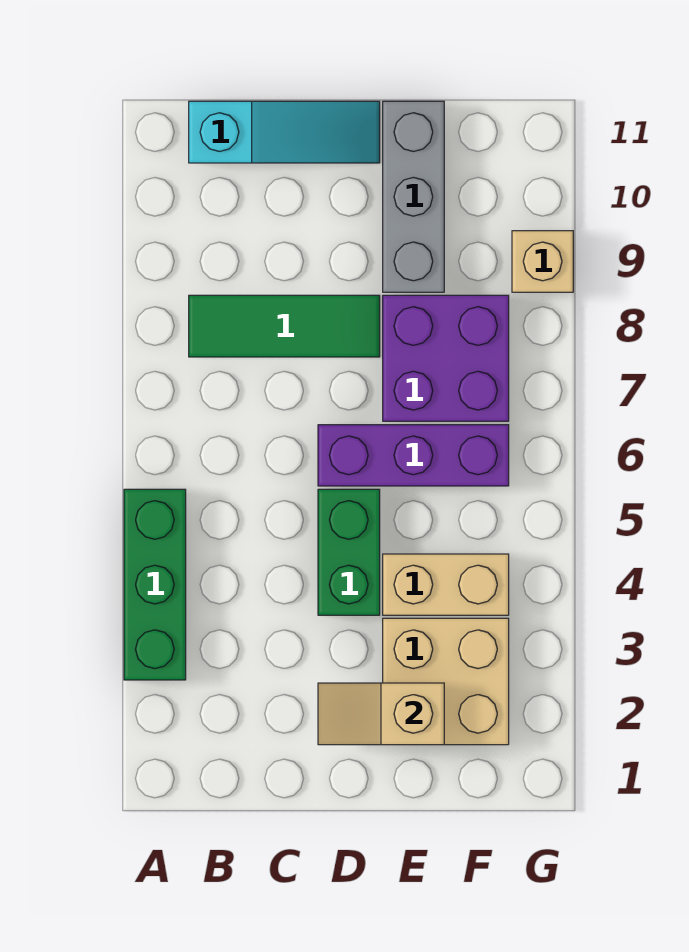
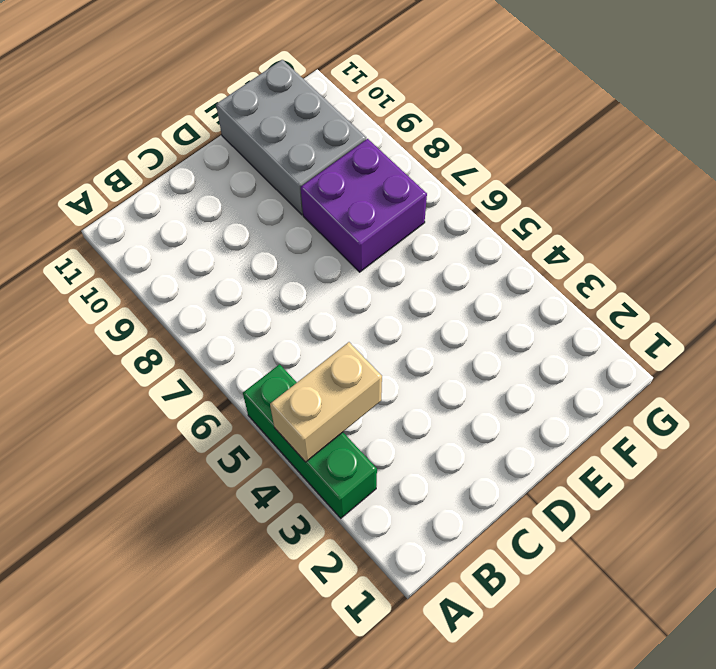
tan brick A4:B4 level 2 -> tan brick E4:F4 level 1
grey brick E9:F11 level 1 -> grey brick E9:E11 level 1
none -> green tile B8:D8 level 1
none -> cyan slope B11:D11 level 1 top B

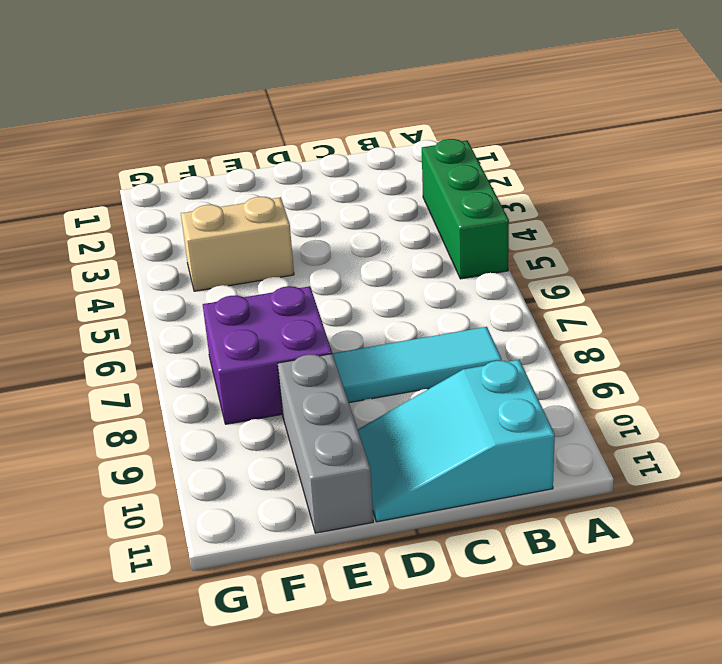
cyan tile B8:D8 level 1 -> green tile B8:D8 level 1
cyan slope B10:D11 level 1 top B -> cyan slope B11:D11 level 1 top B
none -> green brick D4:D5 level 1
none -> purple brick D6:F6 level 1

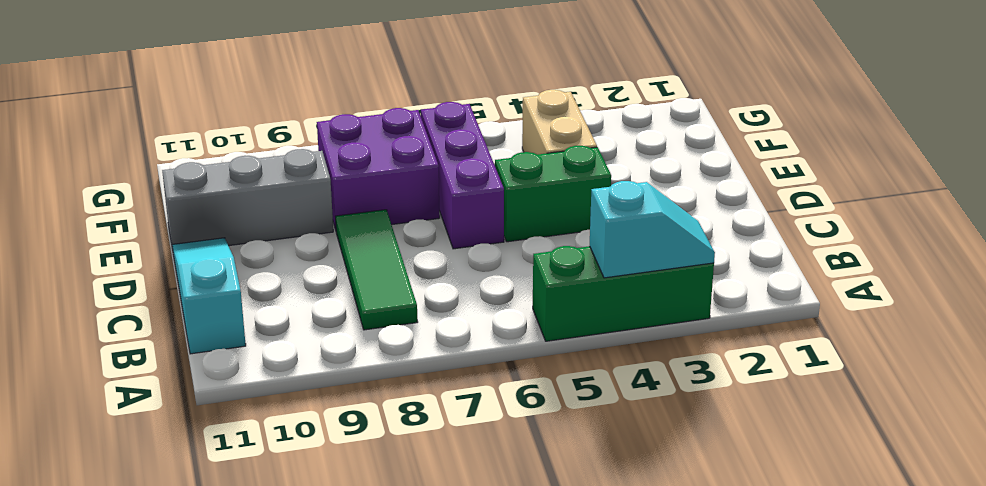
cyan slope A3:A4 level 2 top 4 -> none
none -> tan brick E2:F3 level 1
none -> tan brick G9 level 1

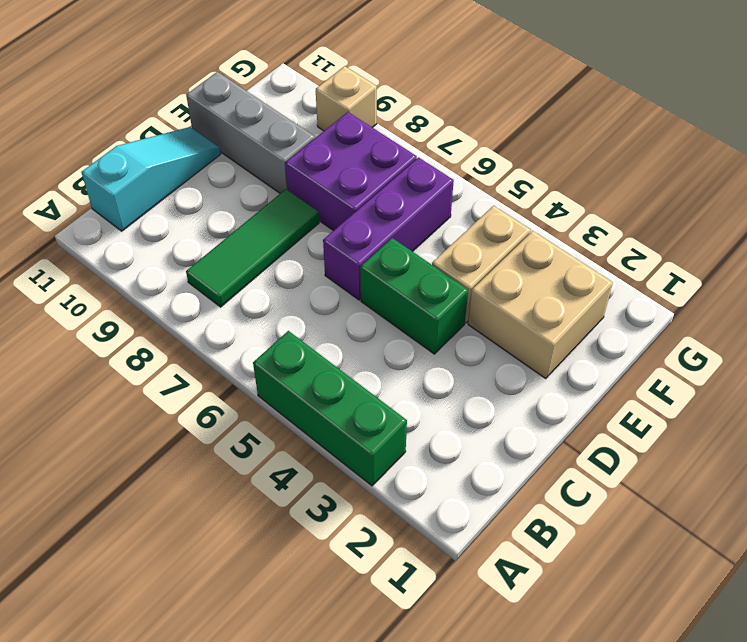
none -> tan slope D2:E2 level 2 top E

